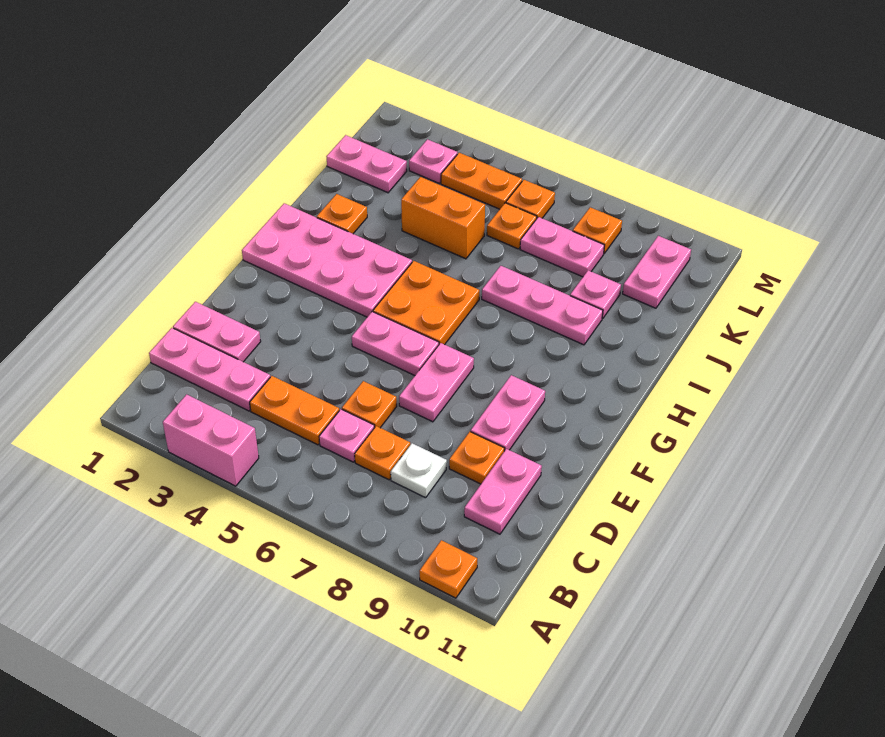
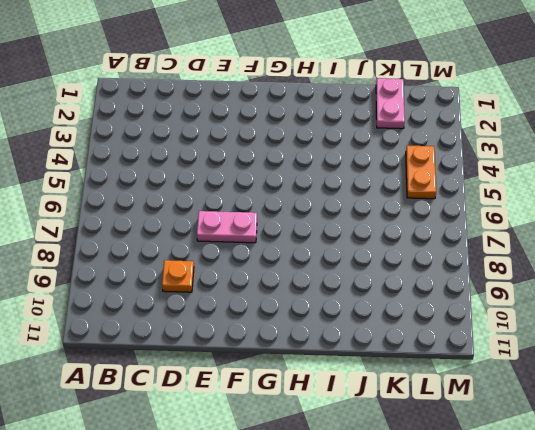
none -> pink brick A3:A4 level 1
none -> orange plate A10 level 1
none -> pink plate C1:C3 level 1

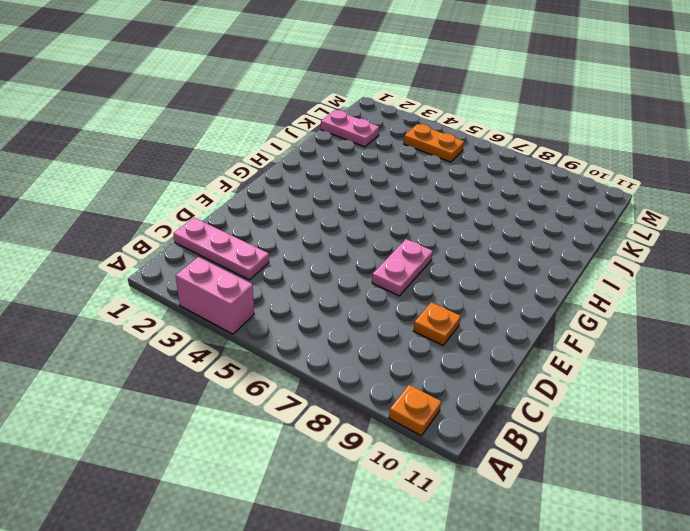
none -> orange plate C4:C5 level 1
none -> pink plate C6 level 1
none -> orange plate C7 level 1

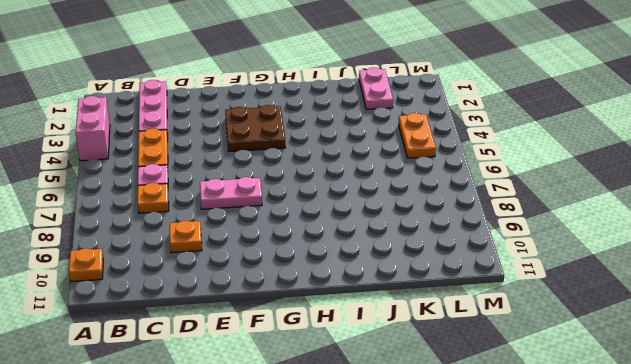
brown plate F3:G4 level 1 -> pink plate G1:H4 level 1
none -> white plate C8 level 1
none -> pink plate C10:D10 level 1
none -> pink plate D1:D2 level 1

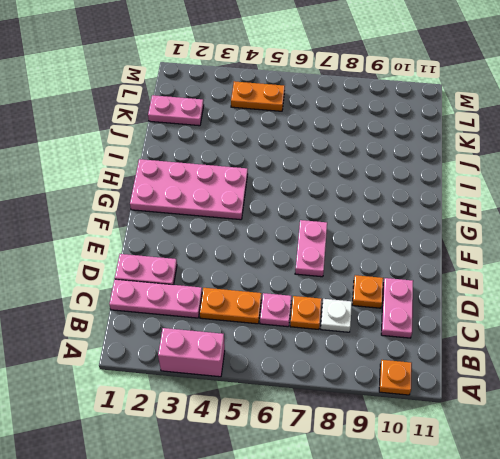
none -> orange plate D6 level 1
none -> pink plate E9:F9 level 1
none -> pink plate F5:F6 level 1

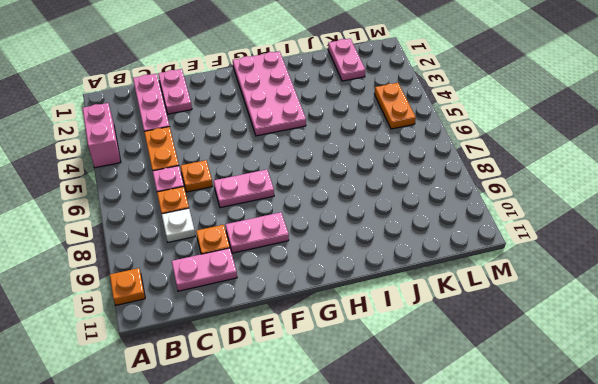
none -> pink plate F5:F6 level 1
none -> orange plate G5:H6 level 1
none -> orange plate I2 level 1

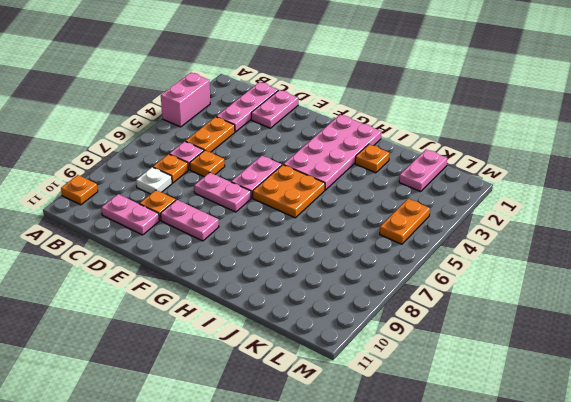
none -> pink plate I7:I9 level 1
none -> orange brick J4:J5 level 1
none -> pink plate J9 level 1

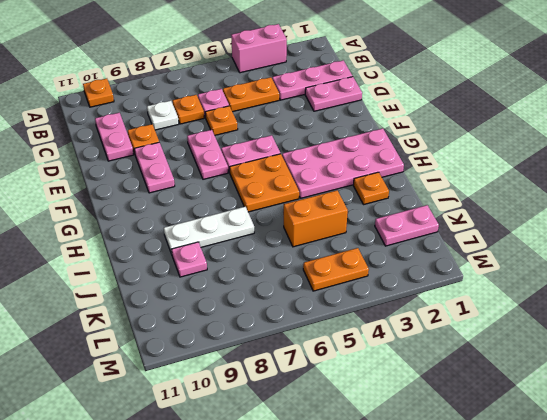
white plate I7:I9 level 1 -> pink plate I7:I9 level 1
none -> orange plate K6 level 1
none -> pink plate K7:K8 level 1
none -> pink plate K10:L10 level 1

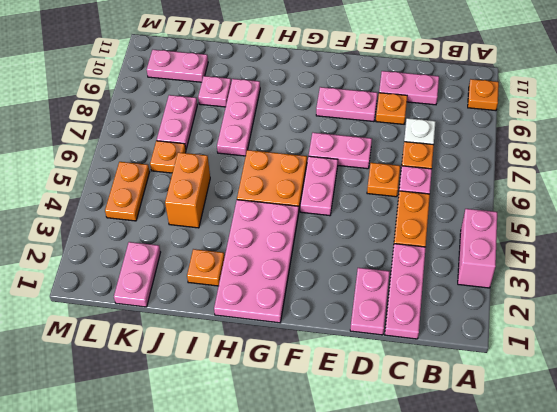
none -> pink plate L3 level 1
none -> orange plate L6 level 1
none -> orange plate L8 level 1

